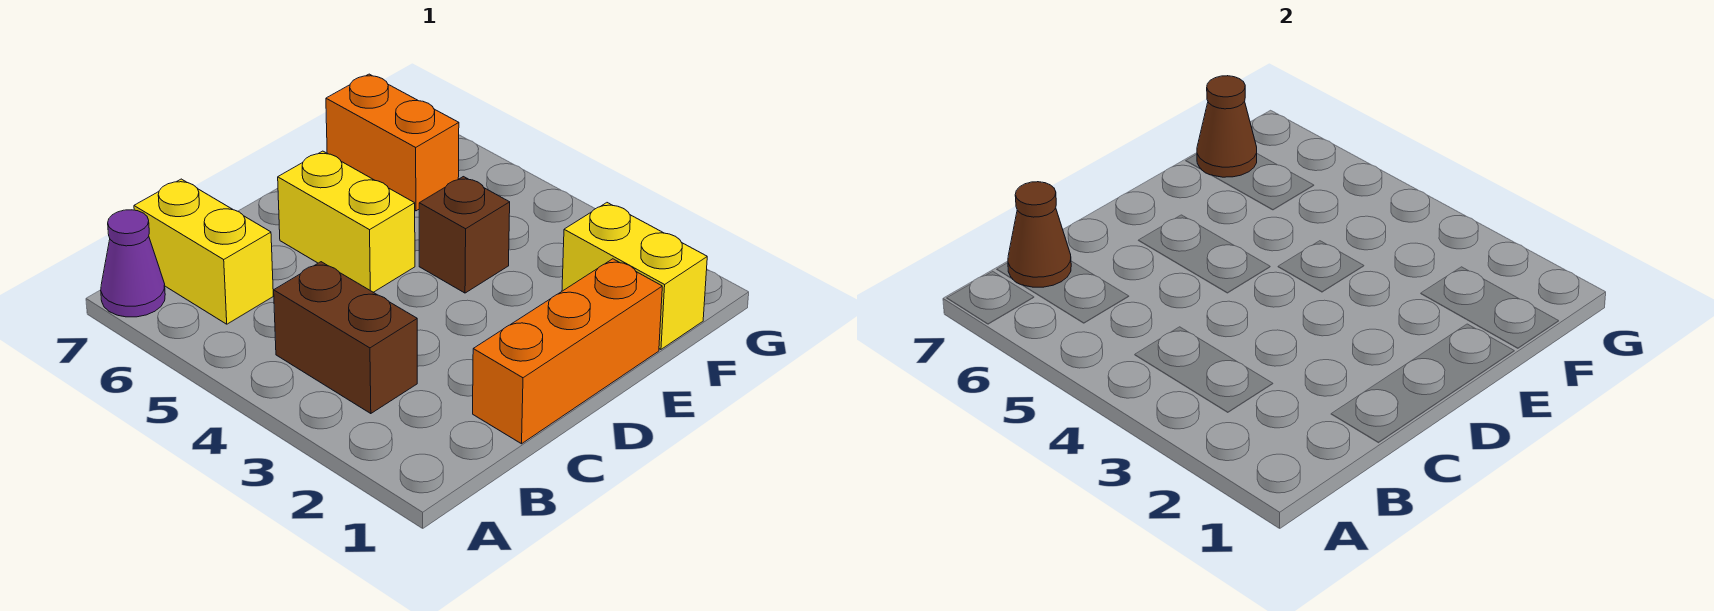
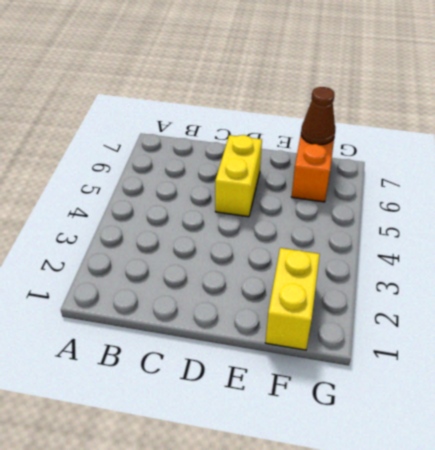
none -> purple cone A7 level 1
none -> brown brick B3:B4 level 1

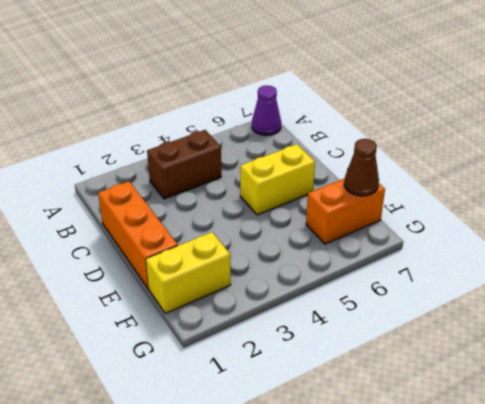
none -> yellow brick B6:B7 level 1
none -> brown brick E4 level 1

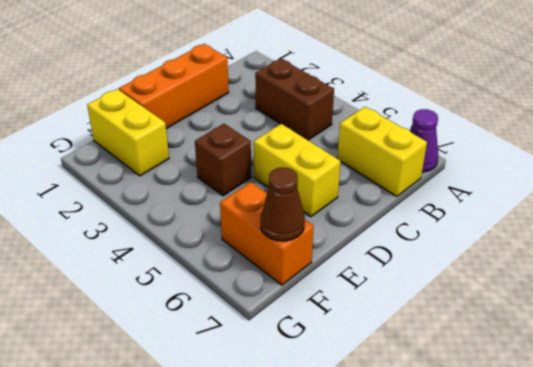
none -> brown cone B7 level 2

